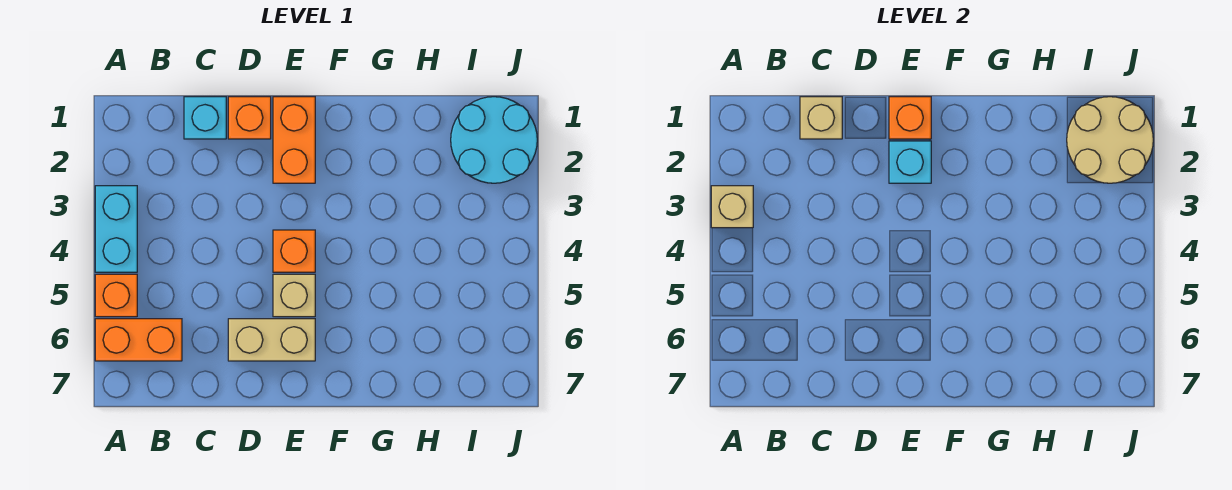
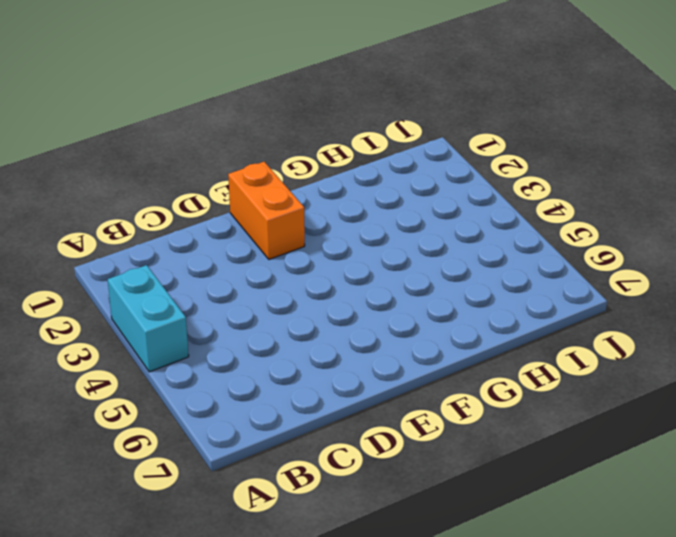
none -> orange brick A5 level 1
none -> orange brick A6:B6 level 1
none -> cyan brick C1 level 1

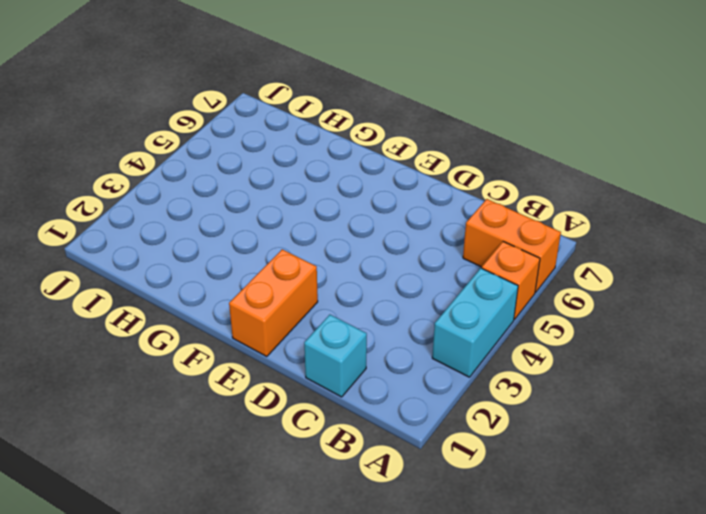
none -> orange brick D1 level 1
none -> tan brick D6:E6 level 1
none -> orange brick E4 level 1

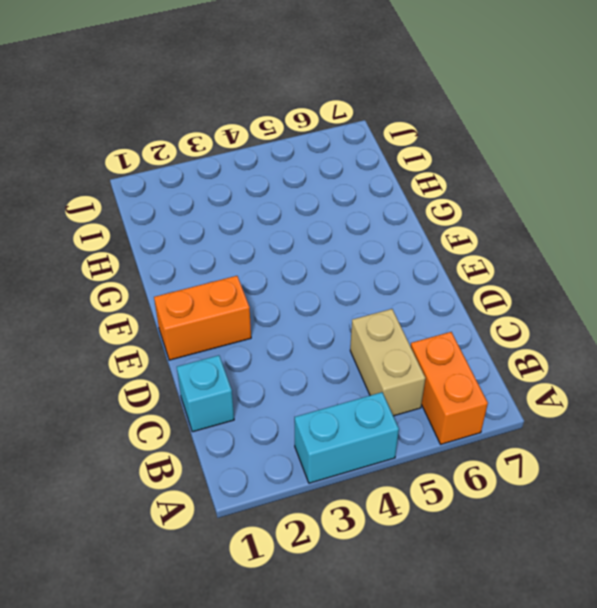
tan brick B5:C5 level 1 -> tan brick D6:E6 level 1
none -> orange brick A5 level 1
none -> orange brick D1 level 1
none -> orange brick E4 level 1

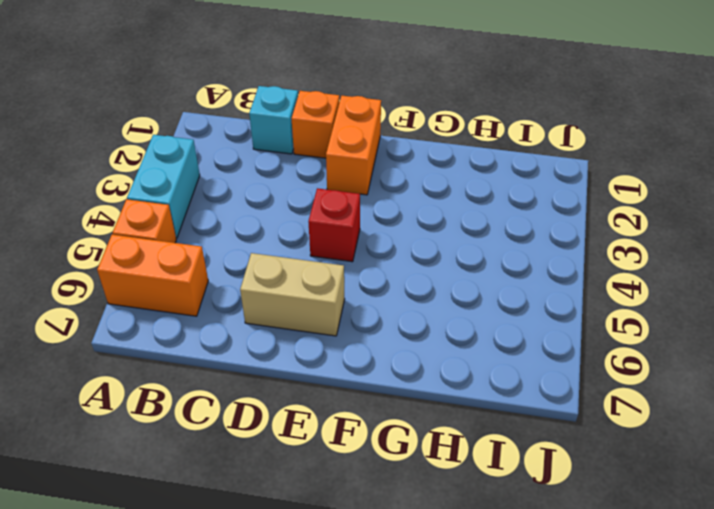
red brick E4 level 1 -> orange brick E4 level 1
none -> tan brick E5 level 1
none -> cyan round brick I1:J2 level 1
none -> tan brick A3 level 2

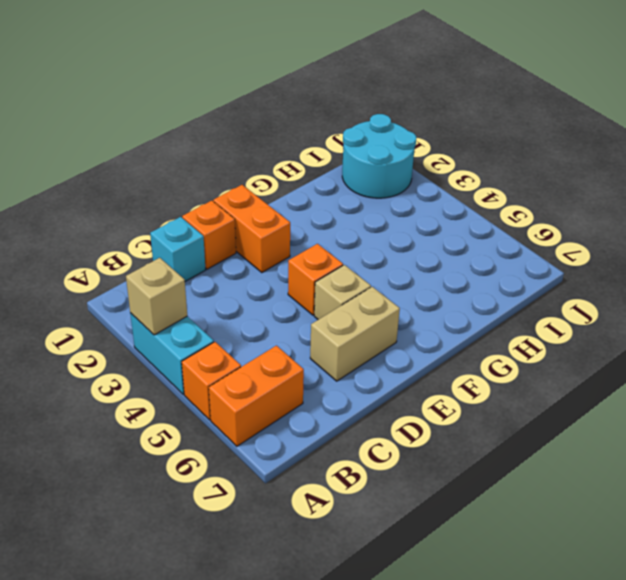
none -> tan brick C1 level 2
none -> orange brick E1 level 2
none -> cyan brick E2 level 2

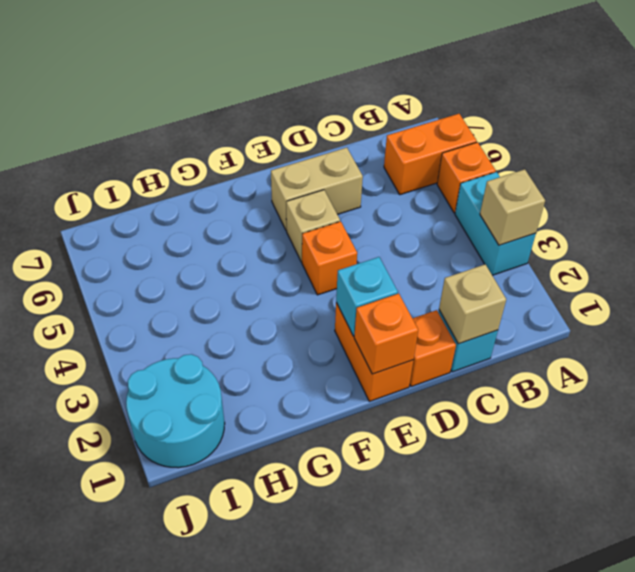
none -> tan round brick I1:J2 level 2

